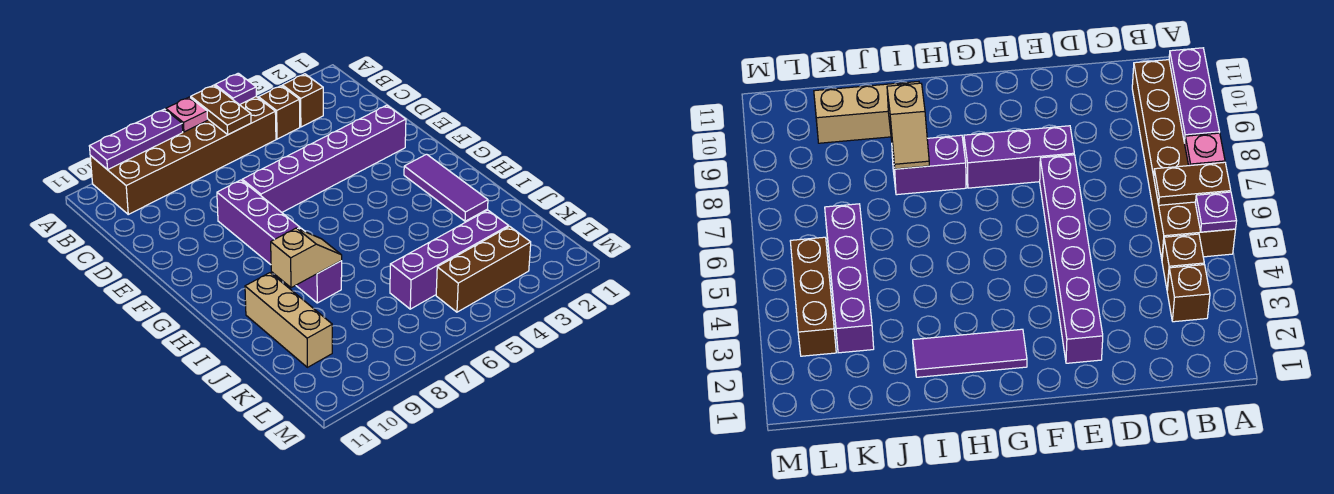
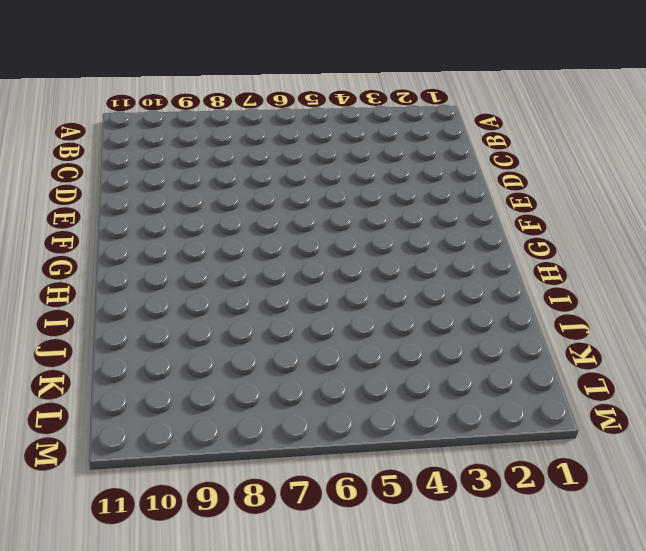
none -> brown brick A5:B10 level 1
none -> brown brick B3 level 1
none -> brown brick B4 level 1

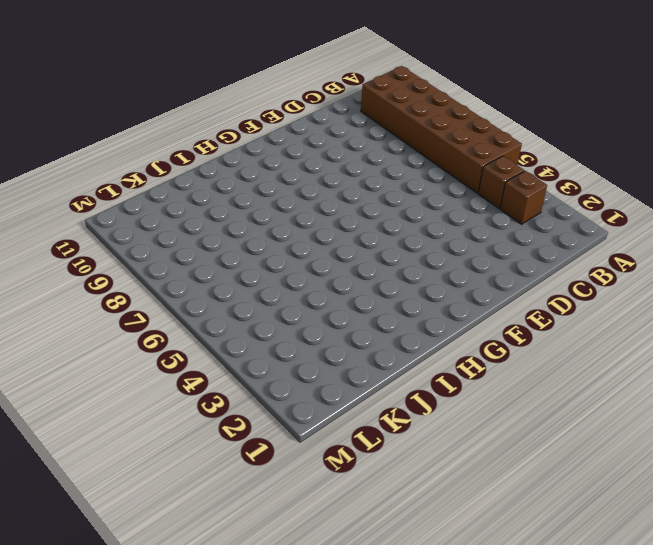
none -> purple brick E2:E7 level 1
none -> purple brick E8:G8 level 1
none -> purple tile G2:I2 level 1

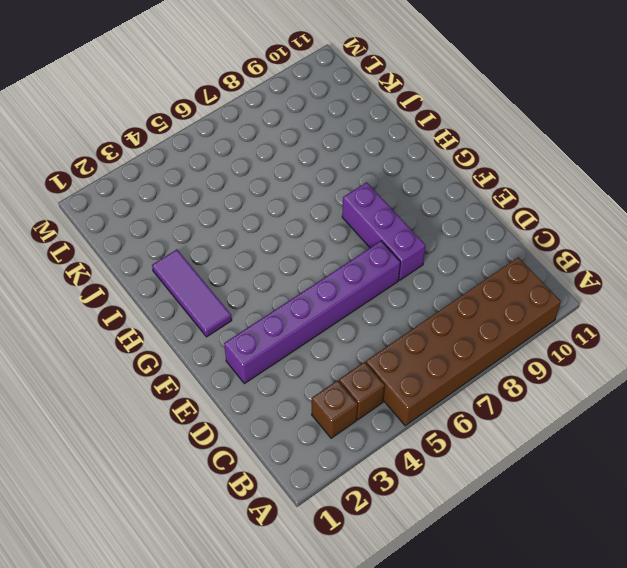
none -> purple brick H8:I8 level 1
none -> tan brick I10:K10 level 1
none -> purple brick K3:K6 level 1

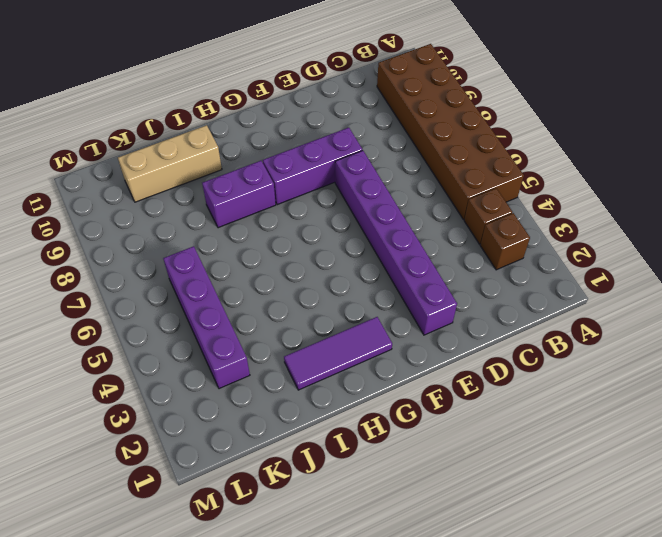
none -> brown brick L3:L5 level 1
none -> purple plate A5 level 2
none -> brown plate A6:B6 level 2

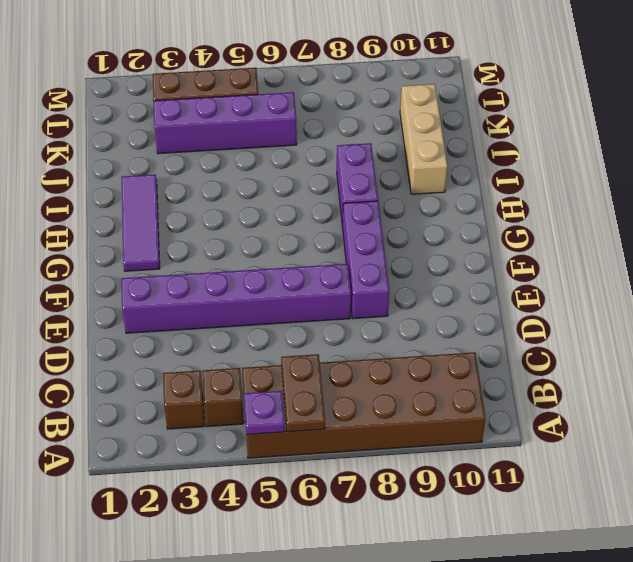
none -> pink plate A7 level 2
none -> purple plate A8:A10 level 2
none -> tan slope I8:I9 level 2 top 9

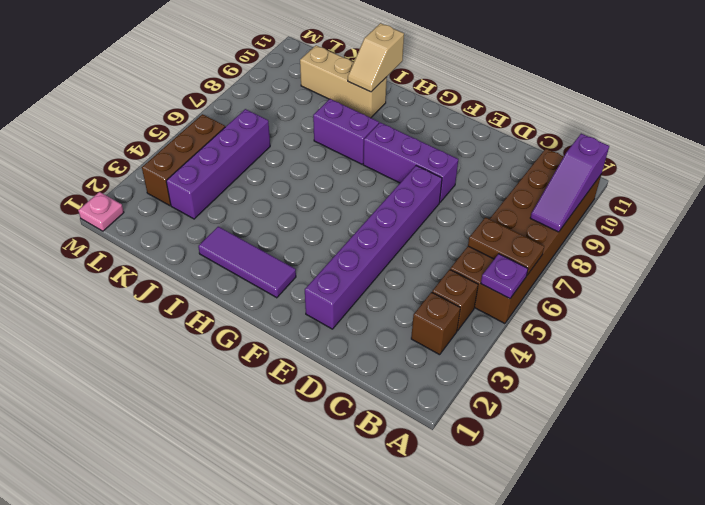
purple slope A8:A10 level 2 top 10 -> purple plate A8:A10 level 2
tan slope I10:I11 level 2 top 11 -> tan slope I8:I9 level 2 top 9
pink plate M1 level 1 -> pink plate A7 level 2

